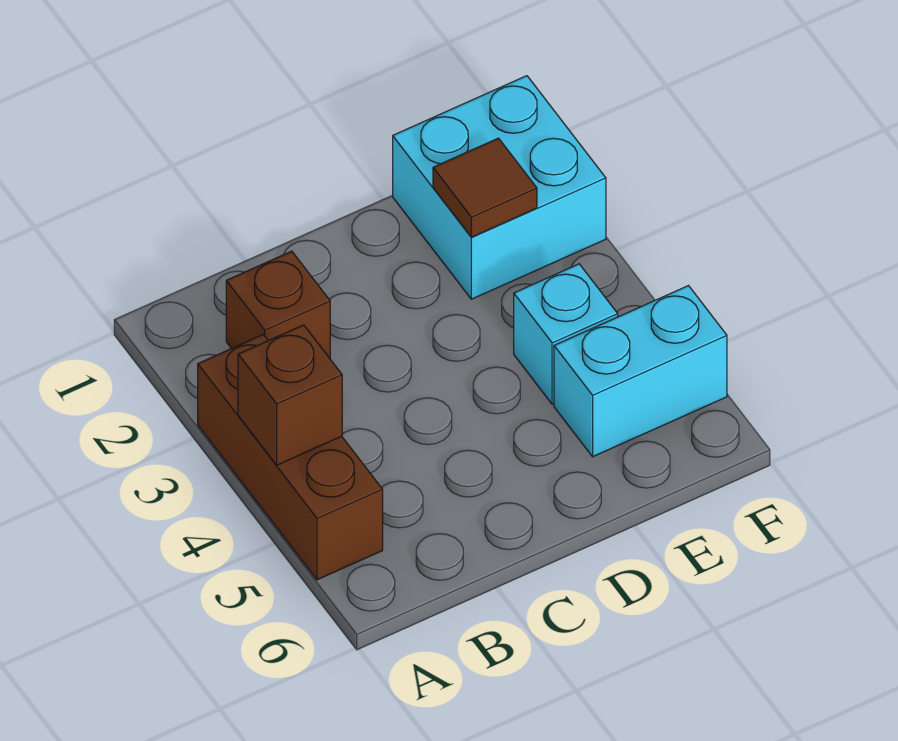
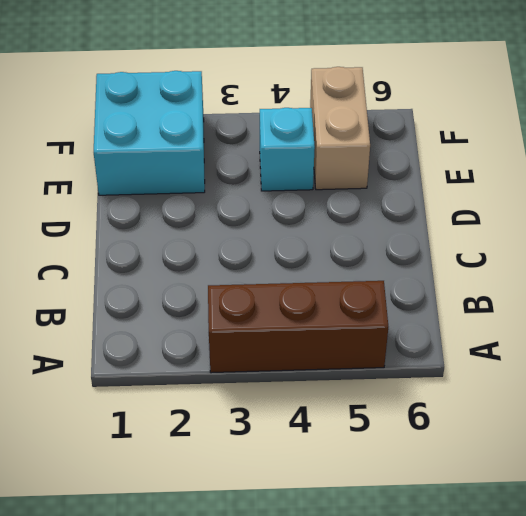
tan brick E5:F5 level 1 -> cyan brick E5:F5 level 1
none -> brown brick B2 level 1
none -> brown brick A4 level 2

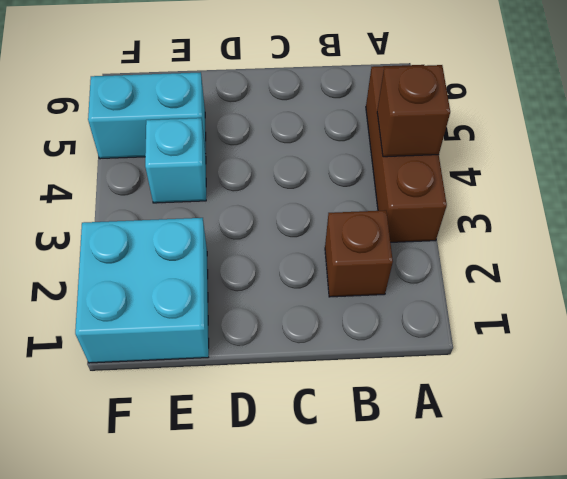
none -> brown tile E2 level 2

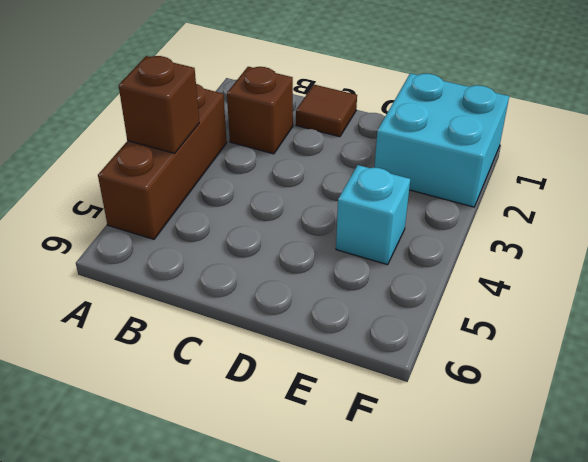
brown tile C1 level 1 -> brown tile E2 level 2
none -> cyan brick E5:F5 level 1

